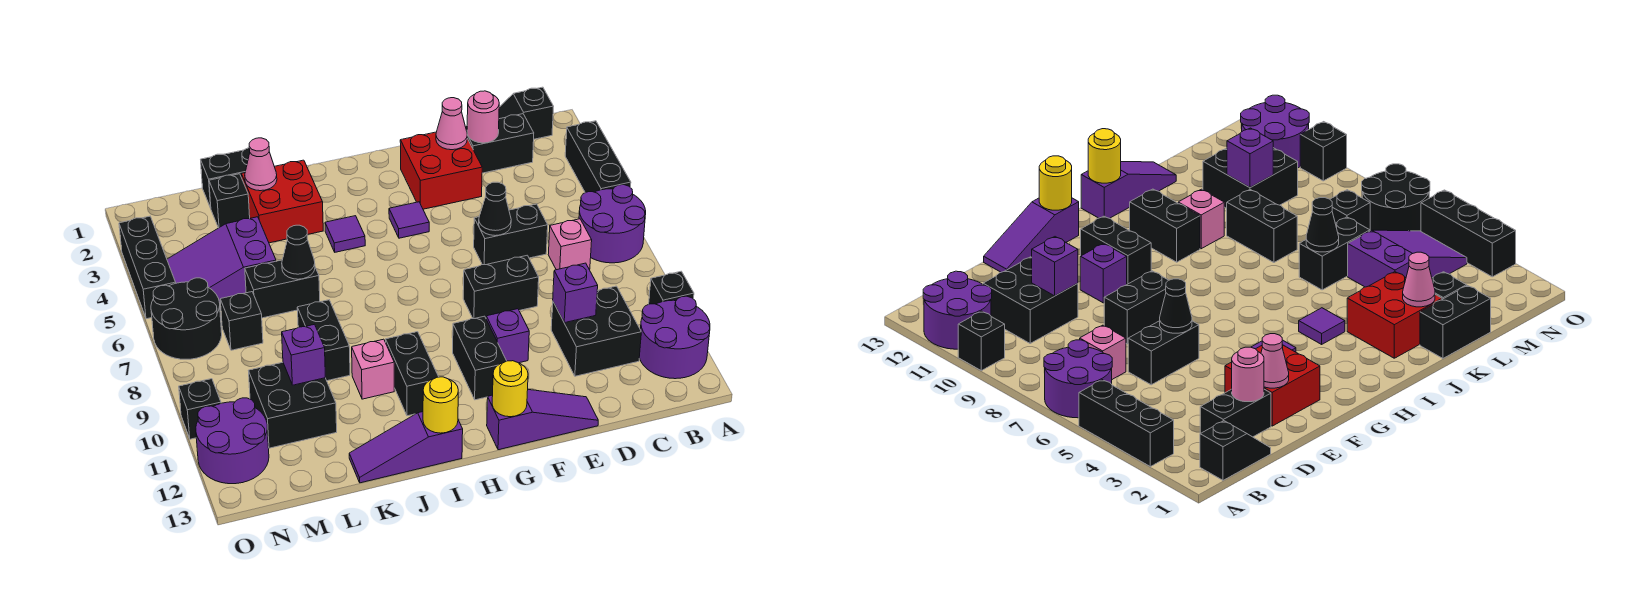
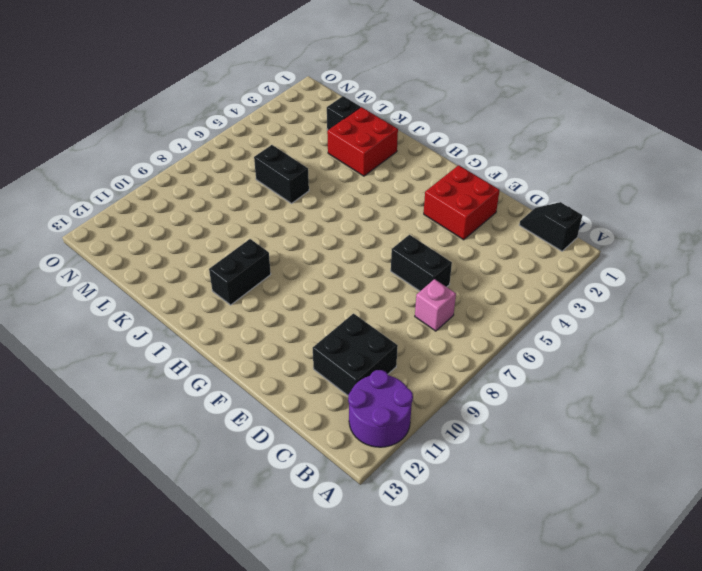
none -> black brick A3:A5 level 1
none -> purple round brick A6:B7 level 1
none -> black brick A10 level 1
none -> black brick C2:D2 level 1

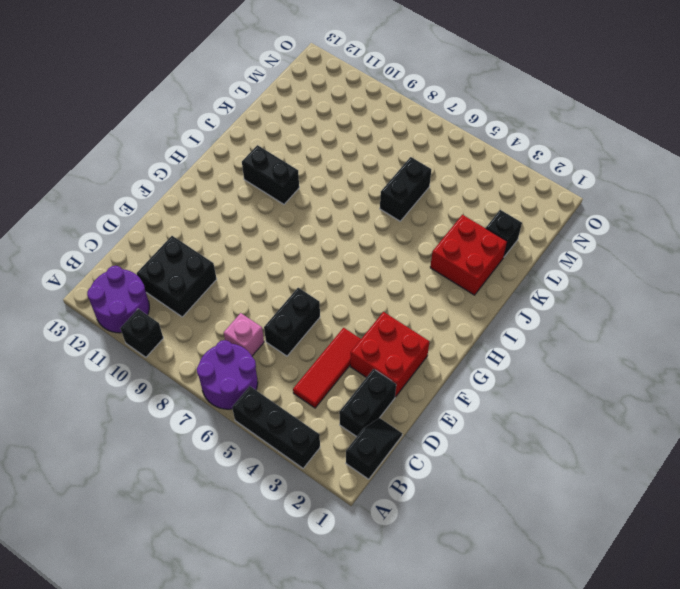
red tile C4:E4 level 1 -> none
none -> black brick E8:F8 level 1
none -> purple slope E13:G13 level 1 top G
none -> purple brick F10 level 1
none -> purple tile G4 level 1

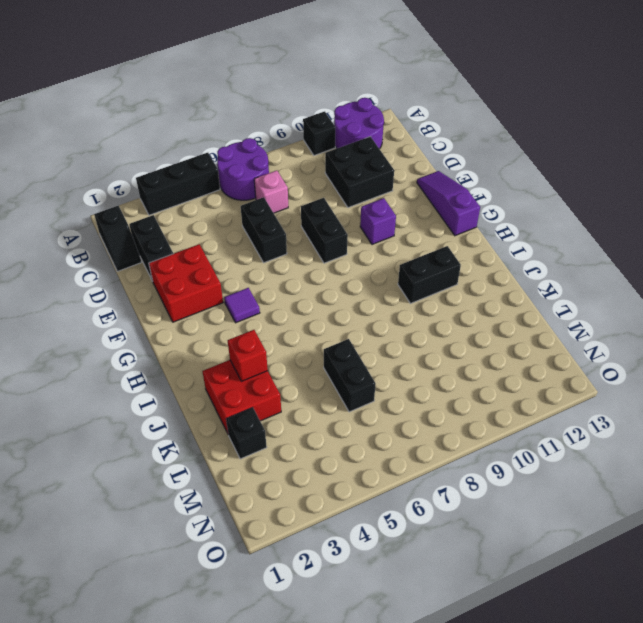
red brick J3 level 2 -> none
none -> black brick G10:G11 level 1
none -> purple tile I4 level 1
none -> purple slope I13:K13 level 1 top I
none -> pink brick J10 level 1

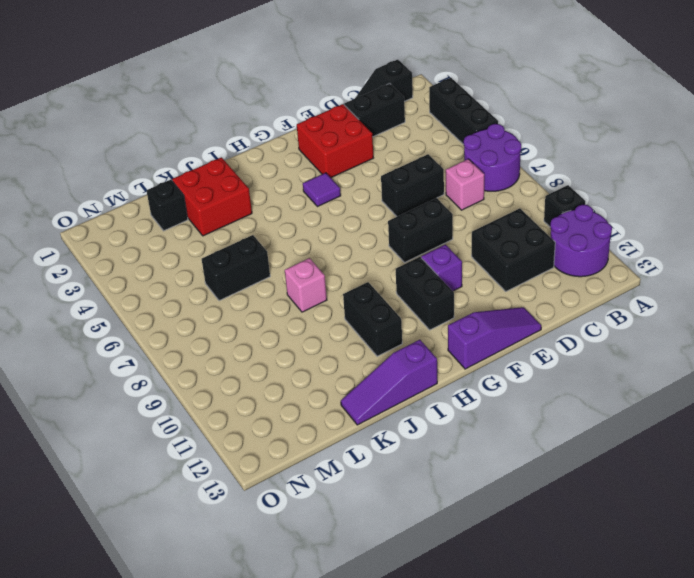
pink brick J8 level 1 -> pink brick J10 level 1
none -> purple tile I4 level 1
none -> black brick K1:L1 level 1
none -> black brick K8:K9 level 1
none -> purple slope L4:N5 level 1 top L

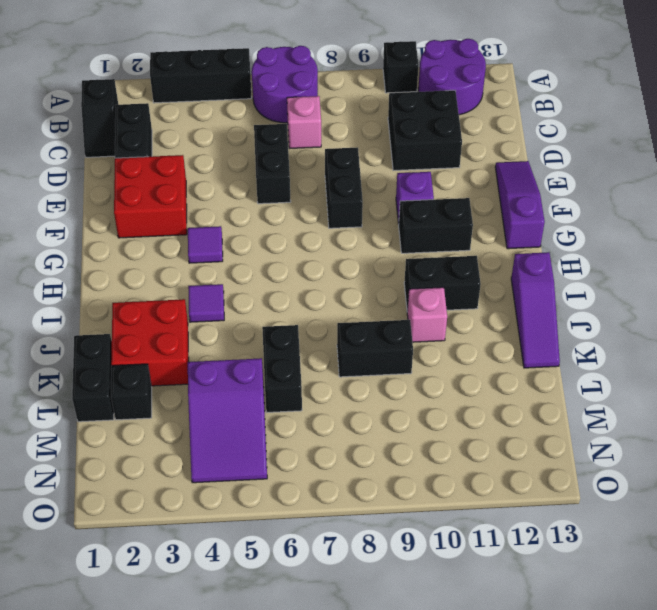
none -> black brick L10:M11 level 1
none -> black brick M7 level 1
none -> black round brick N6:O7 level 1
none -> purple round brick N11:O12 level 1

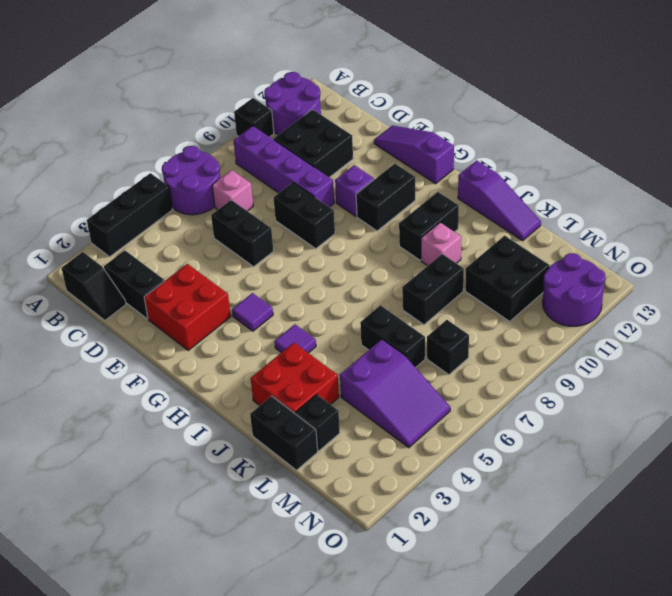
purple brick B9:E9 level 1 -> none
none -> black round brick N6:O7 level 1
none -> black brick O3:O5 level 1
none -> black brick O10 level 1
none -> pink round brick D2 level 2

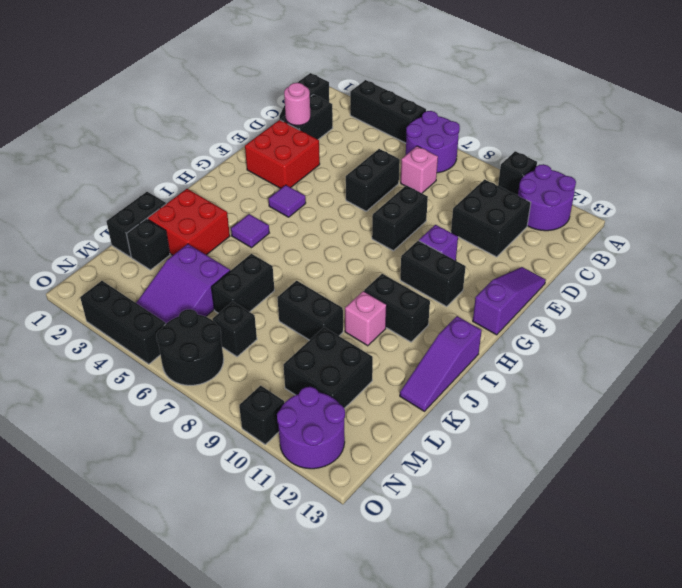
none -> purple brick D10 level 2
none -> pink cone E2 level 2
none -> black cone E6 level 2
none -> yellow round brick G13 level 2

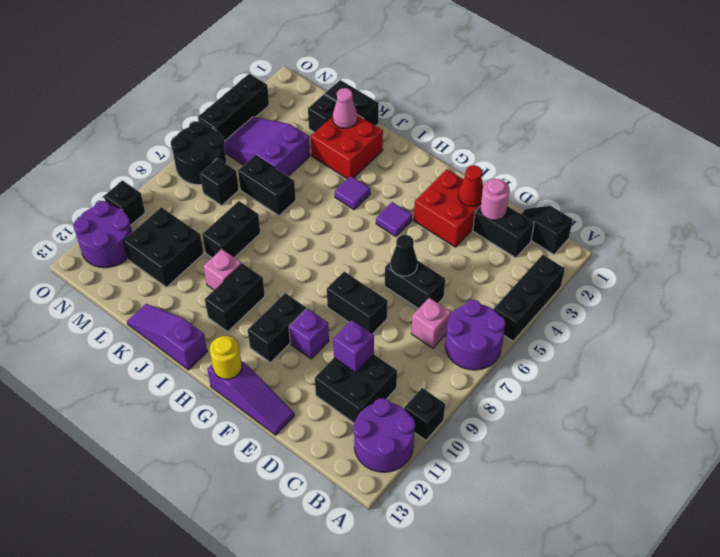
red cone E2 level 2 -> pink cone E2 level 2
none -> yellow round brick I13 level 2
none -> black cone K6 level 2
none -> purple brick L10 level 2

